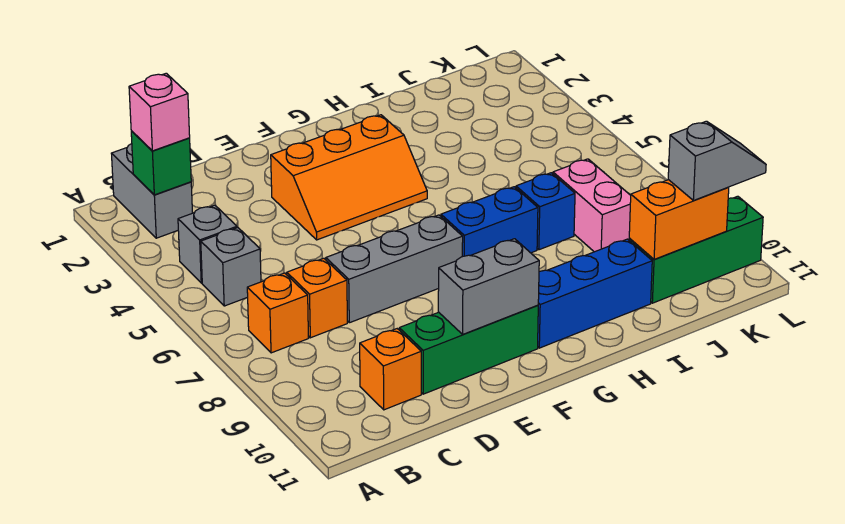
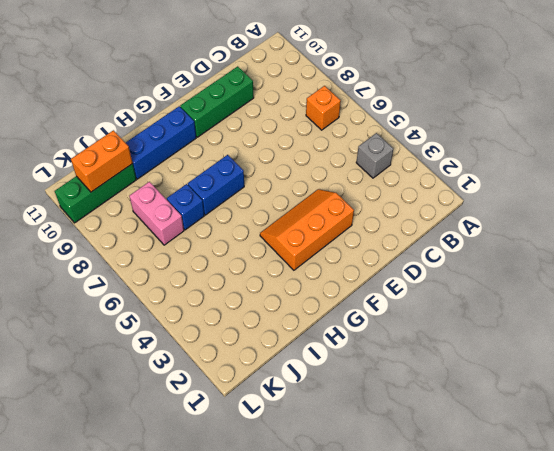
none -> grey brick B1:B2 level 1
none -> grey brick B5 level 1
none -> orange brick C7 level 1

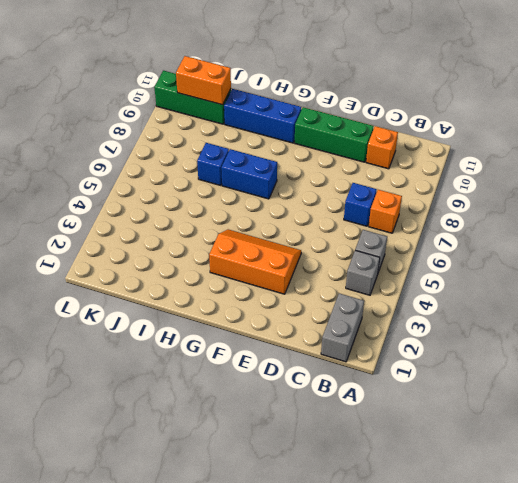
blue brick C7 level 1 -> orange brick C7 level 1
none -> grey brick D7:F7 level 1
none -> pink brick J7:J8 level 1
none -> green brick B2 level 2

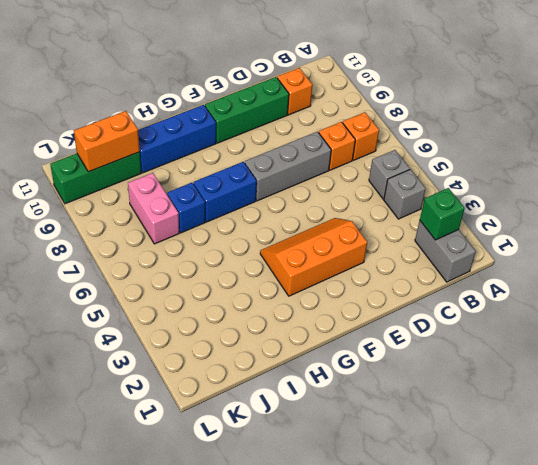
none -> grey brick E10:F10 level 2
none -> pink brick B2 level 3
none -> grey slope K10:L10 level 3 top K

